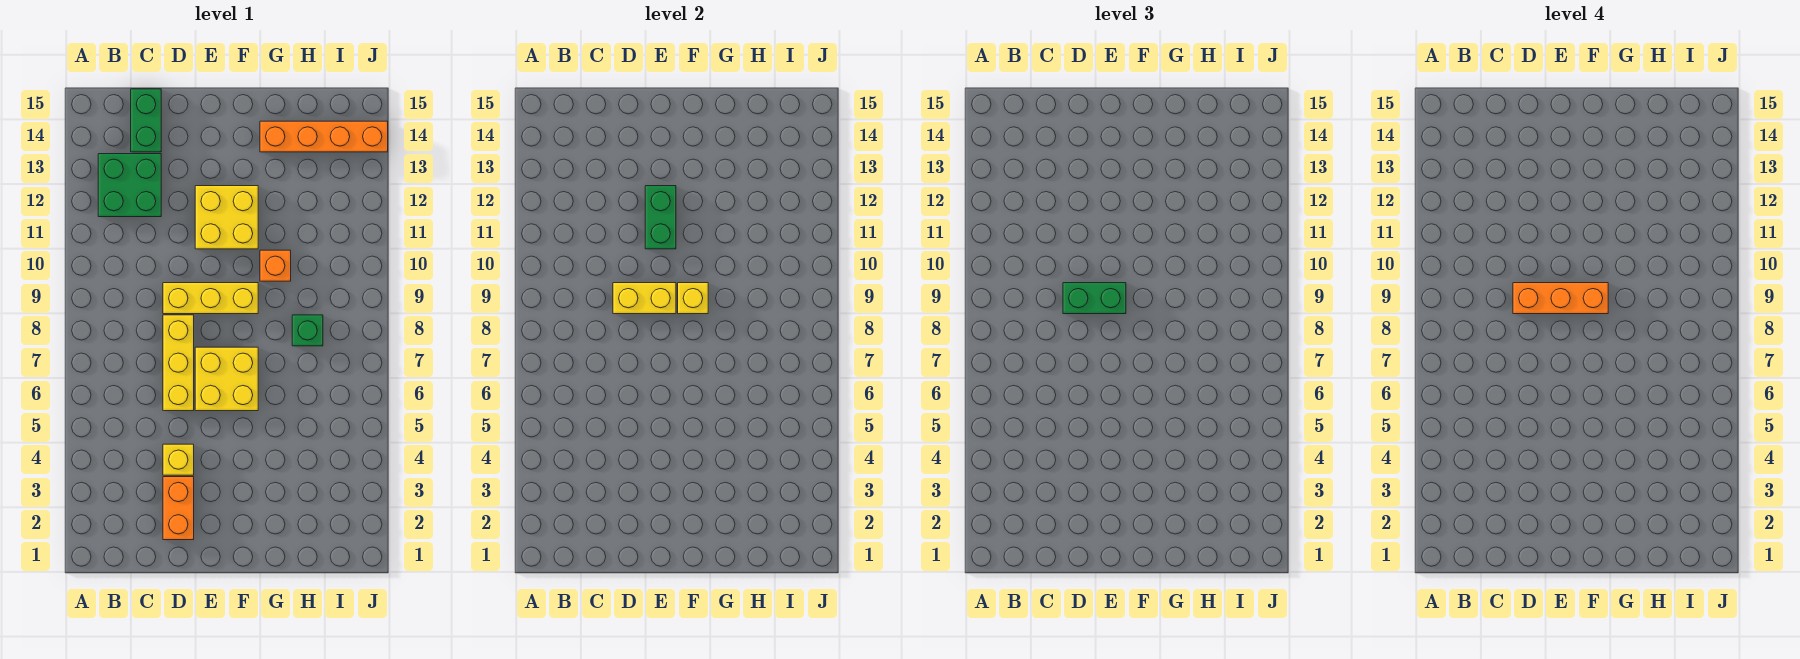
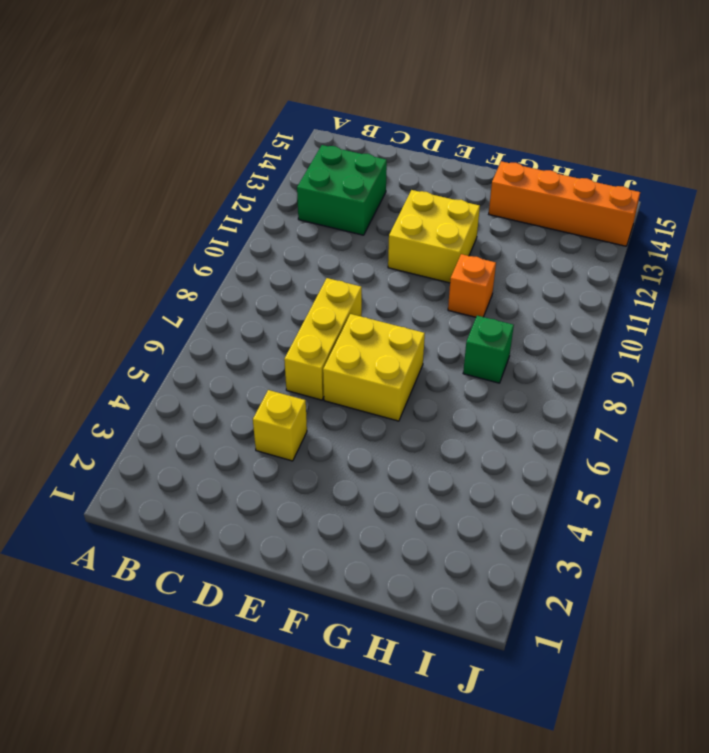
none -> green brick C14:C15 level 1
none -> orange brick D2:D3 level 1
none -> yellow brick D9:F9 level 1

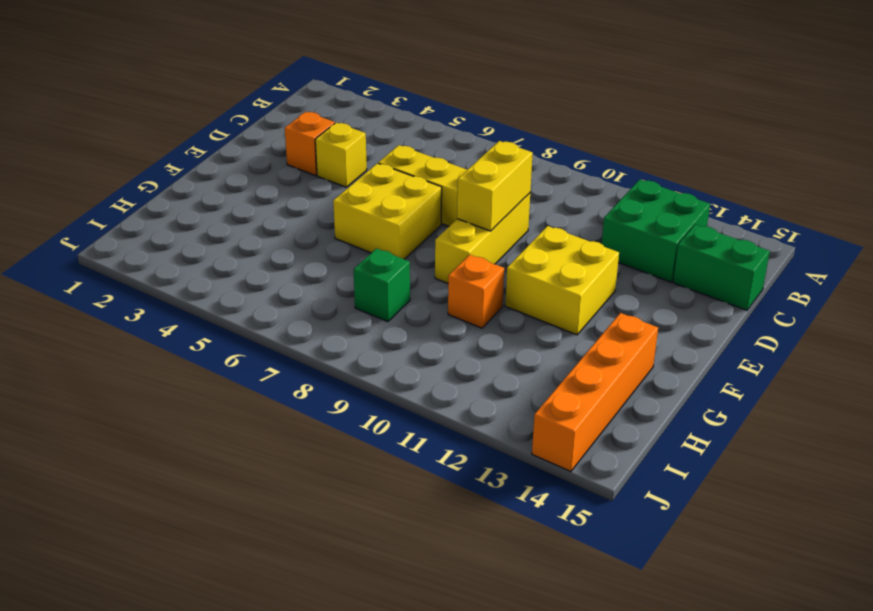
orange brick D3 level 1 -> orange brick D2:D3 level 1
none -> green brick E11:E12 level 2
none -> yellow brick F9 level 2
none -> green brick D9:E9 level 3

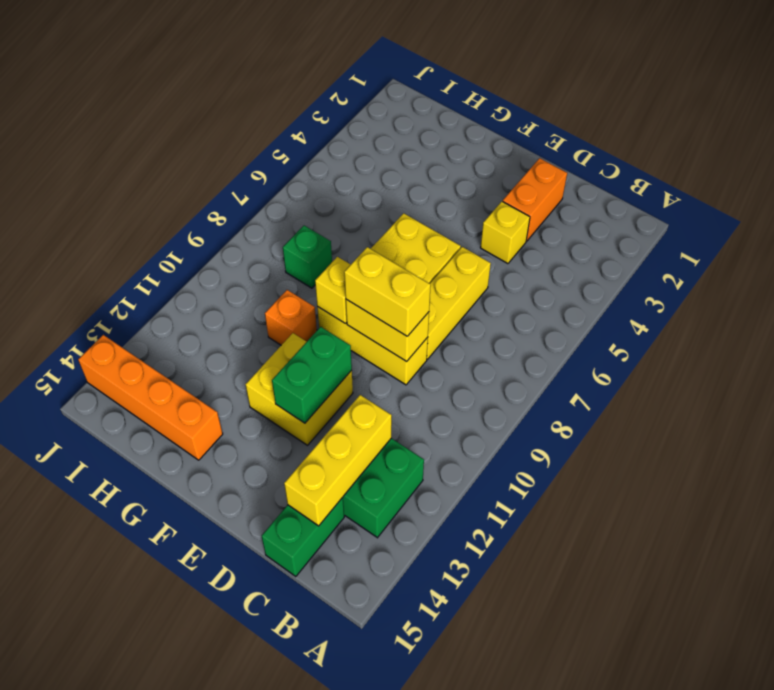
yellow brick C12:C14 level 2 -> none
yellow brick D9:E9 level 3 -> green brick D9:E9 level 3
none -> orange brick D9:F9 level 4

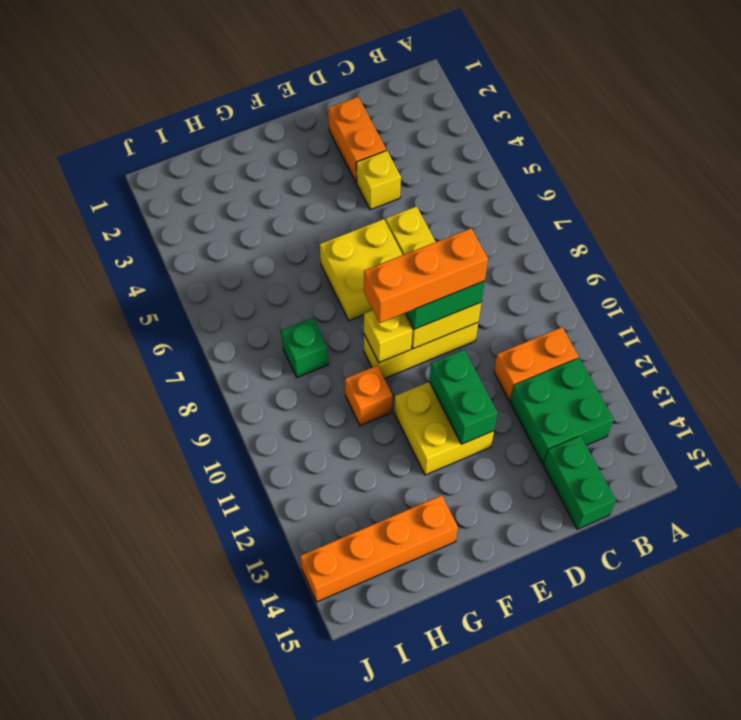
orange brick B11:C11 level 1 -> none

